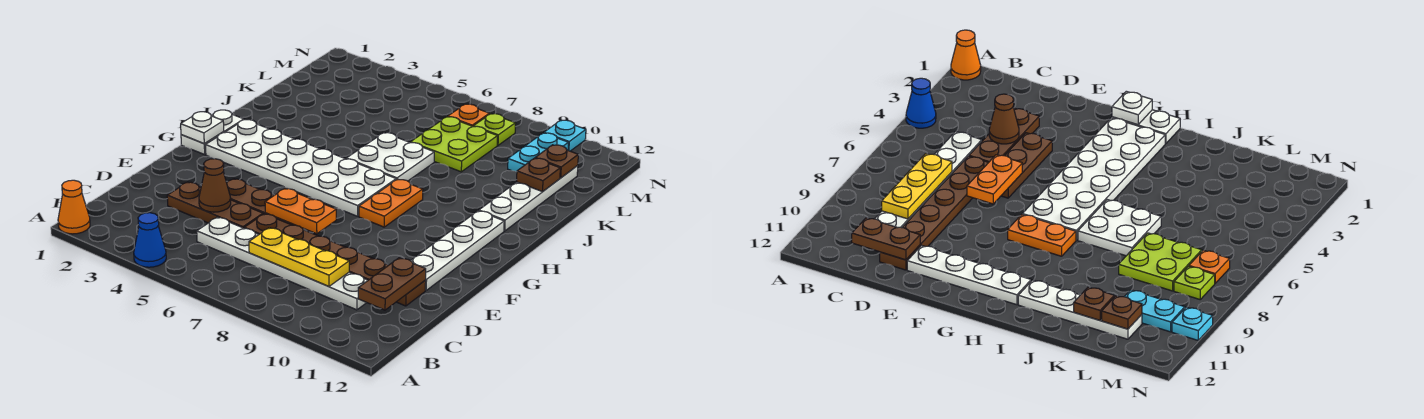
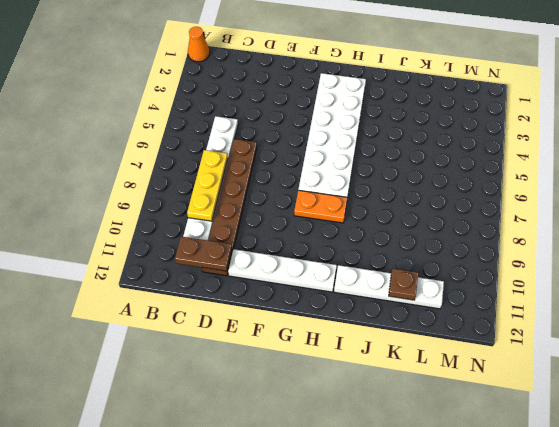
none -> blue cone A4 level 1
none -> brown plate D3:D5 level 1
none -> brown plate E4:E6 level 1

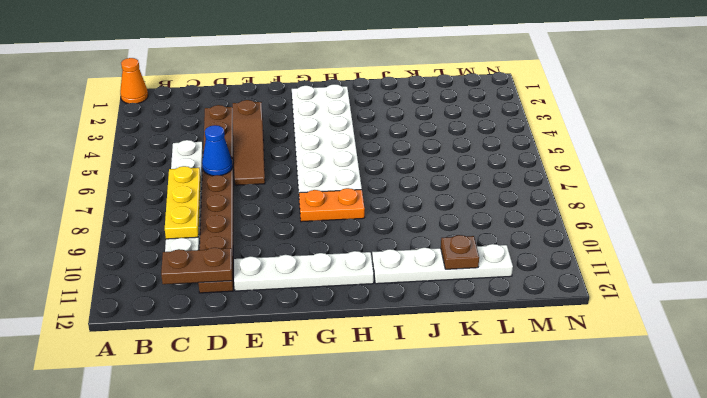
blue cone D6 level 2 -> blue cone A4 level 1
brown slope E4:E6 level 1 top 4 -> brown plate E4:E6 level 1
none -> white plate G1:H1 level 1
none -> white plate I6:J7 level 1
none -> lime plate K7:L8 level 1

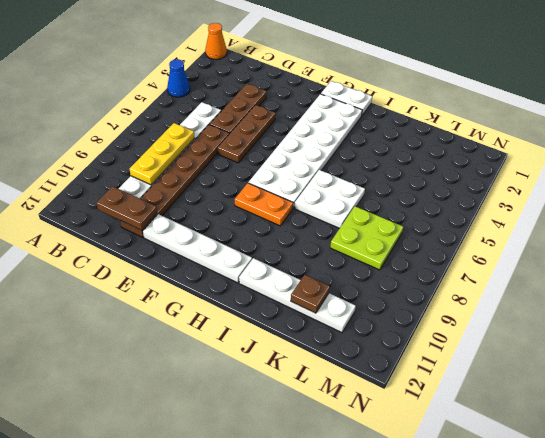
none -> cyan plate L10:M10 level 1
none -> orange plate M7 level 1
none -> lime plate M8 level 1

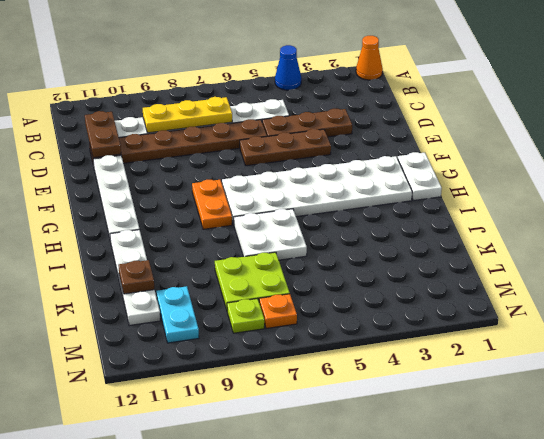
none -> cyan plate N10 level 1
none -> brown cone D4 level 2
none -> orange plate E6:E7 level 2

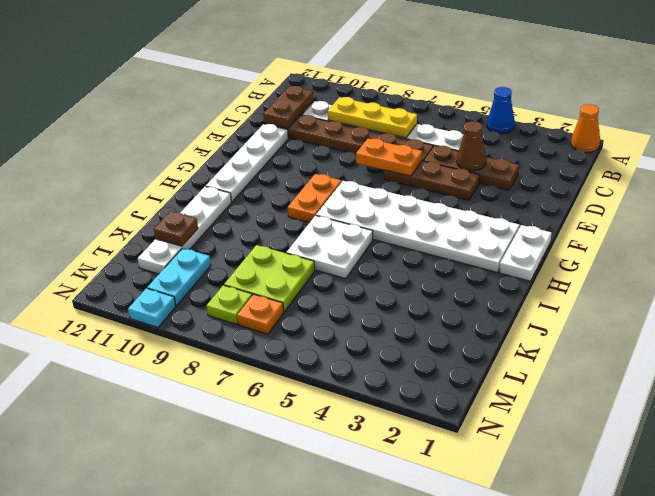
none -> white plate G1 level 2
none -> brown plate L11 level 2

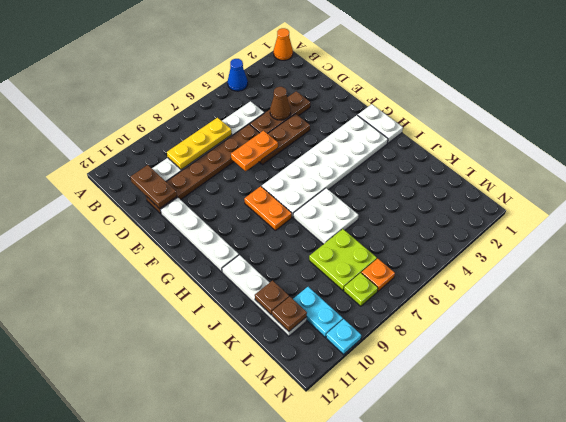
none -> white plate G1 level 2

